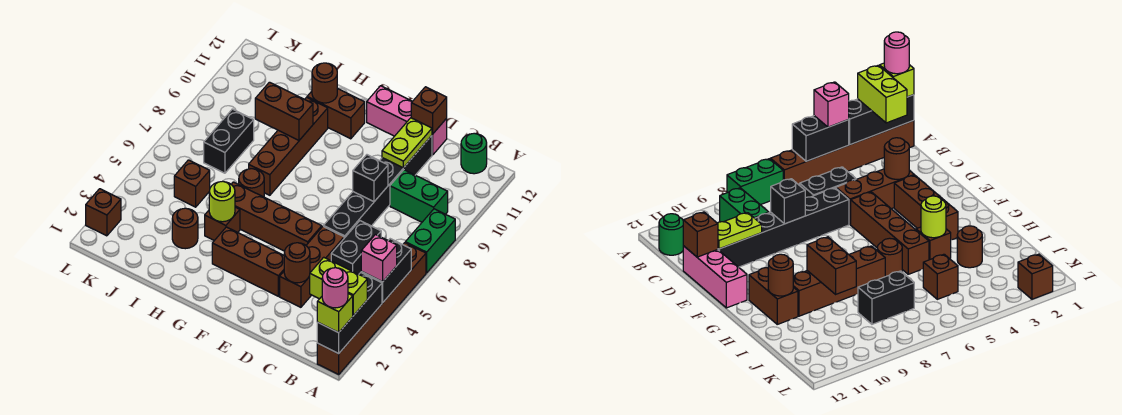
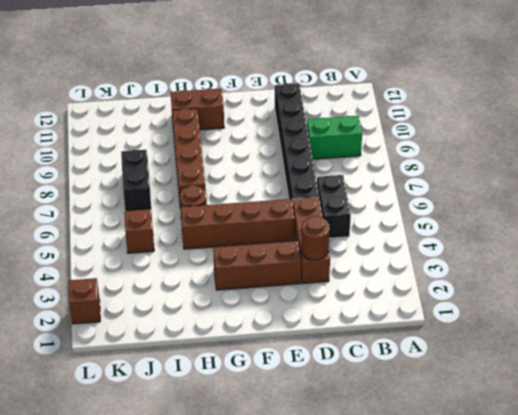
none -> brown brick A1:A6 level 1
none -> green brick A7:A8 level 1
none -> green round brick B12 level 1
none -> pink brick D12:F12 level 1

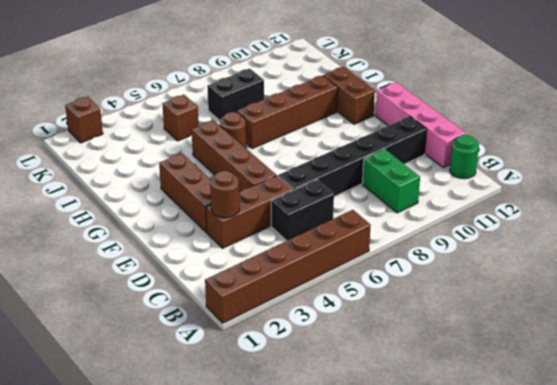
pink brick C12:F12 level 1 -> pink brick D12:F12 level 1
none -> green brick A7:A8 level 1
none -> brown brick H4 level 1
none -> brown round brick I3 level 1
none -> black brick A1:A3 level 2

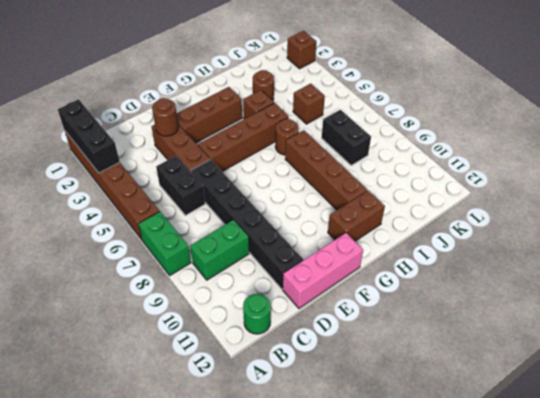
none -> black brick A4:A5 level 2
none -> black brick D8 level 2
none -> lime plate D10:D11 level 2
none -> brown brick D12 level 2

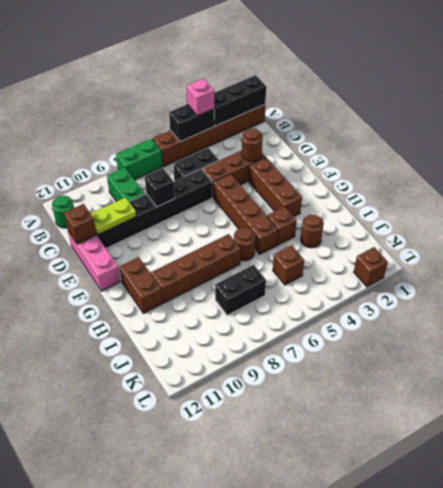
none -> lime round brick H4 level 2
none -> brown brick H9:I9 level 2
none -> brown round brick H11 level 2
none -> lime brick A1 level 3

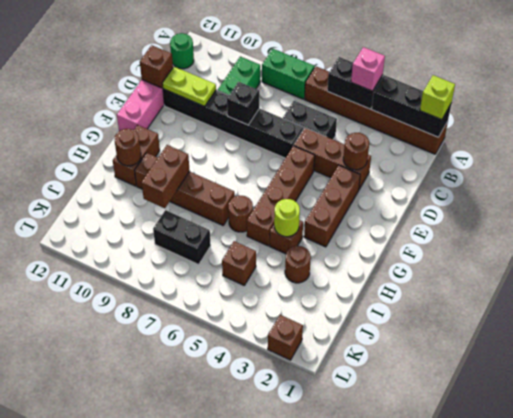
none -> lime brick A2:B2 level 3
none -> pink round brick A1 level 4

